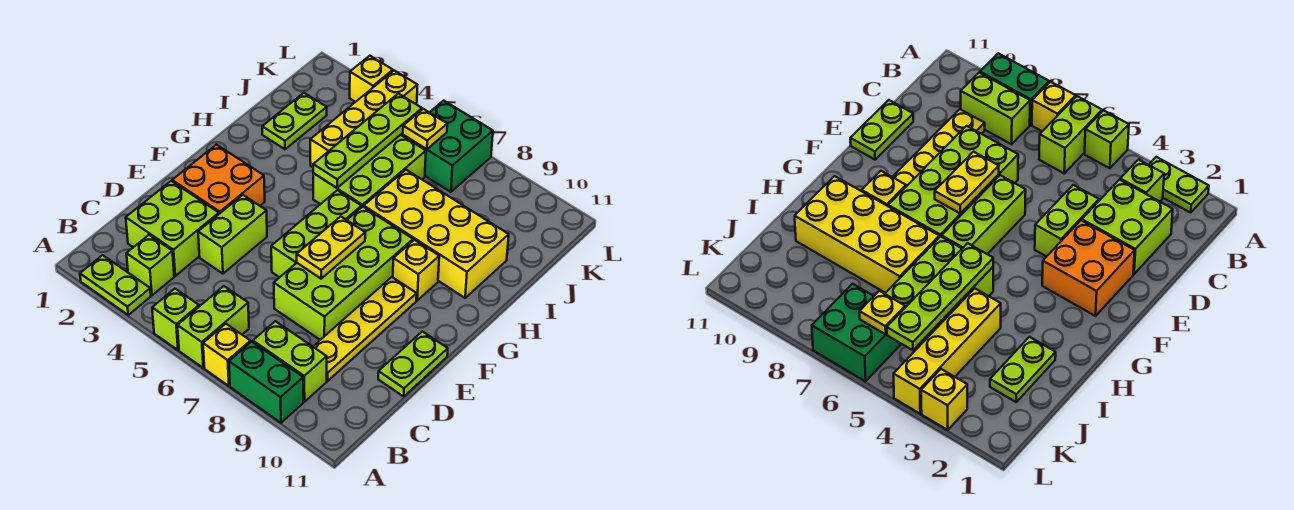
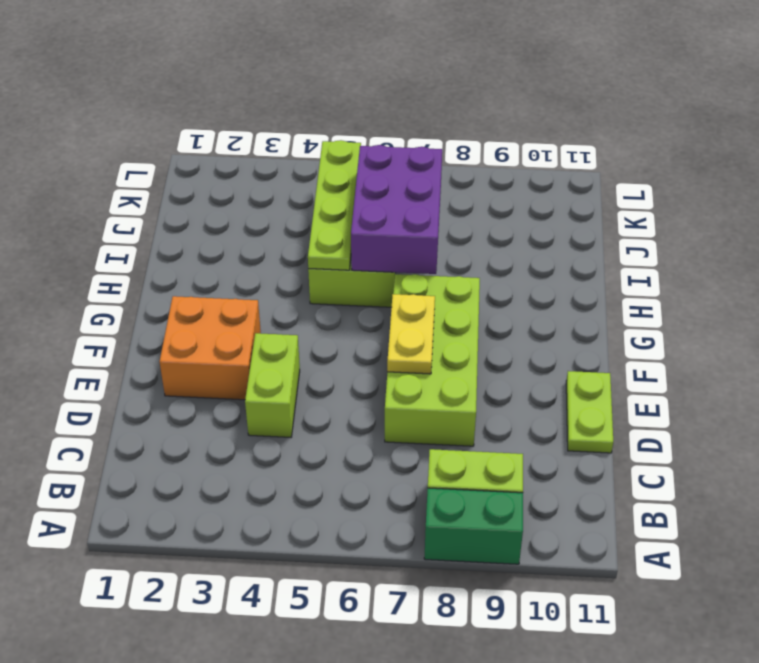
purple brick H6:J7 level 2 -> none
none -> lime plate A2:A3 level 1
none -> lime brick A5 level 1
none -> lime brick A6:B6 level 1

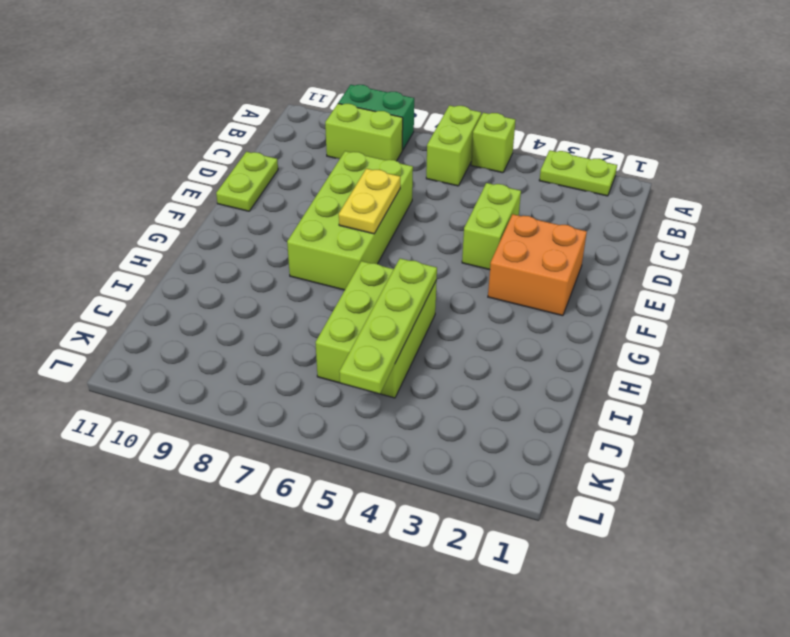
none -> yellow brick A7 level 1
none -> lime brick B3 level 1
none -> lime brick C2:D3 level 1

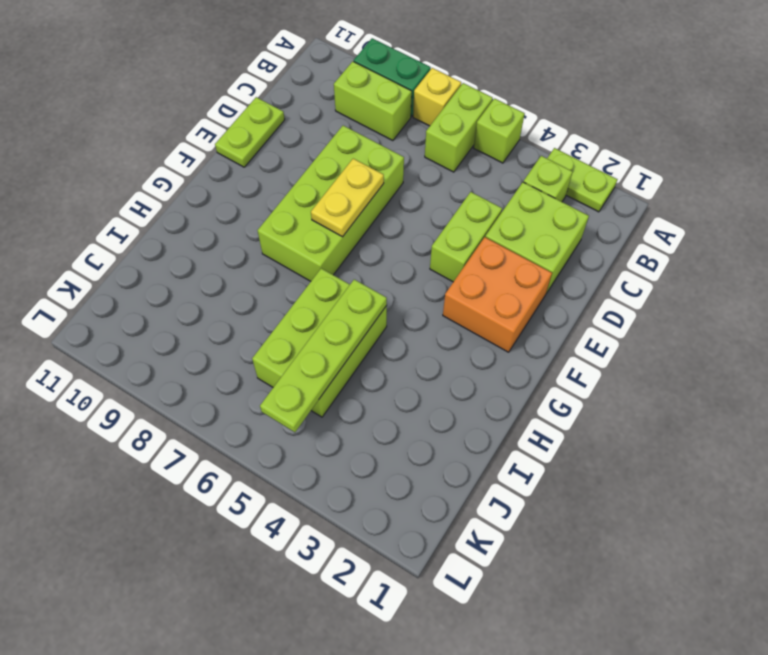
none -> yellow plate C9:F9 level 1
none -> lime brick E6:G6 level 1
none -> yellow brick G9 level 1

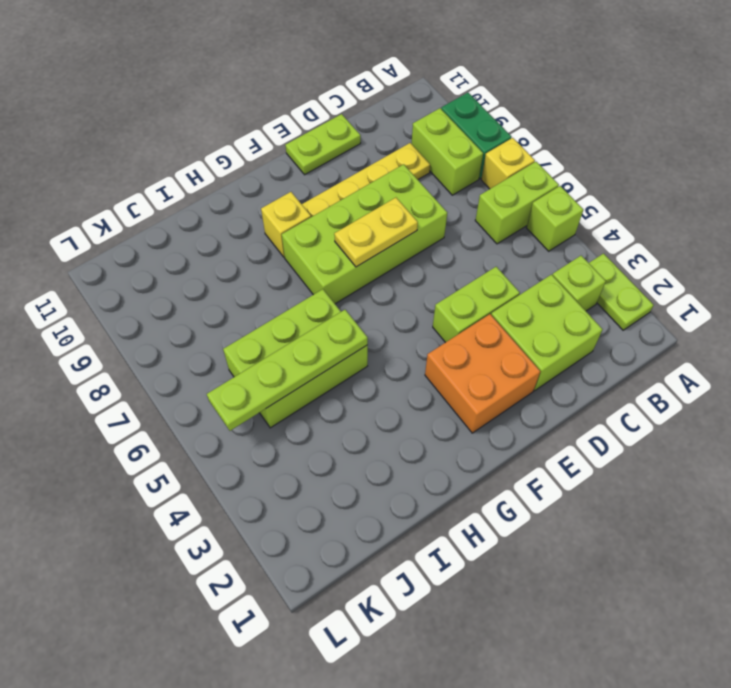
none -> lime brick E6:G6 level 1
none -> yellow brick H7:I10 level 1
none -> lime plate I2:J2 level 1

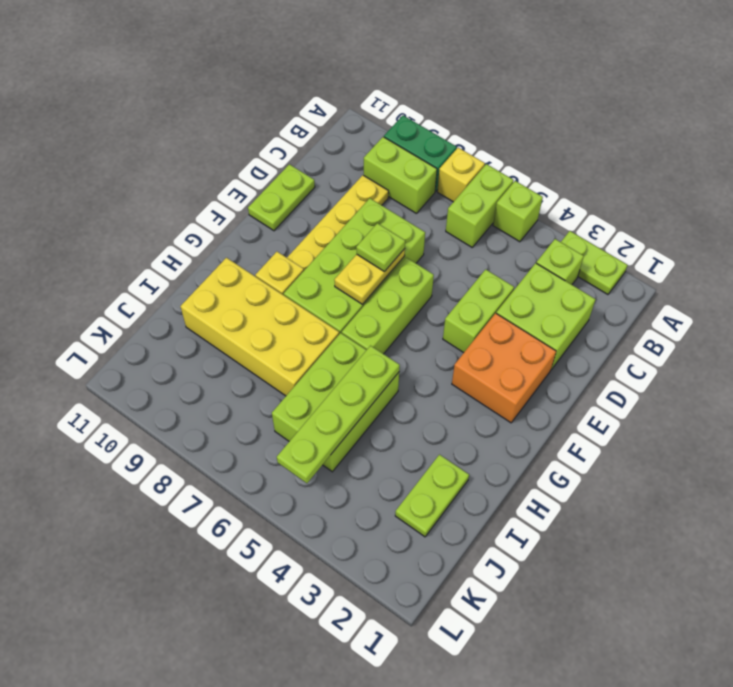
lime plate E7 level 3 -> none
none -> yellow brick I4:L4 level 1
none -> green brick K6:L7 level 1
none -> yellow brick L3 level 1

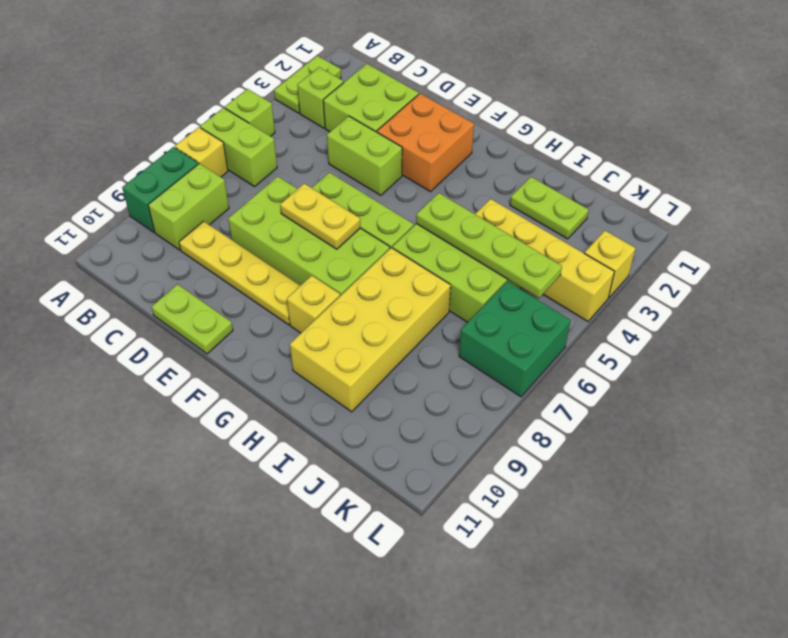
none -> yellow plate K6 level 2

